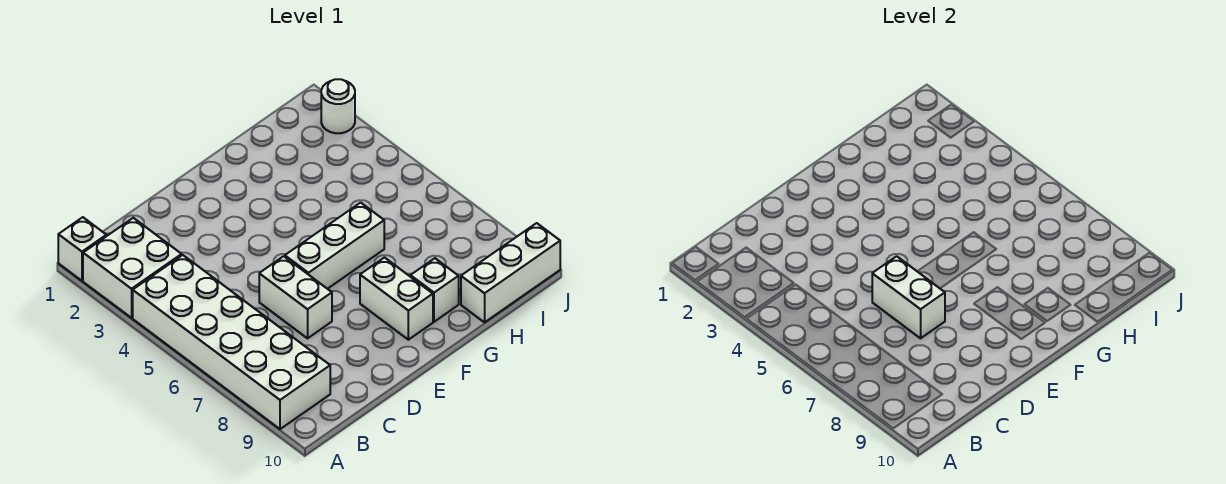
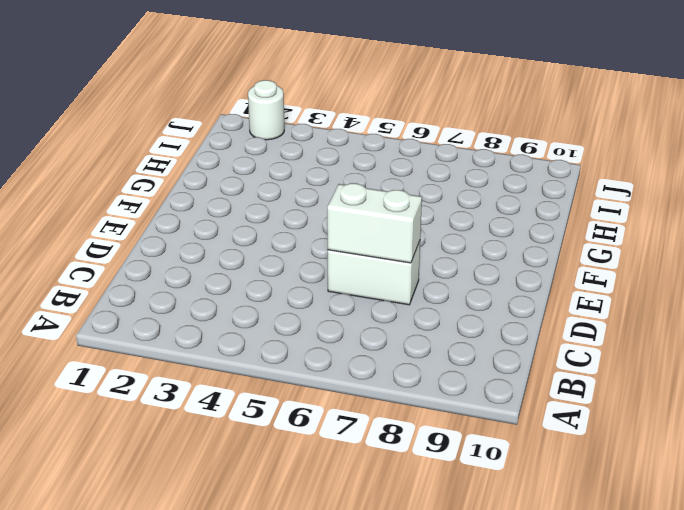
none -> white brick A1 level 1
none -> white brick A2:B3 level 1

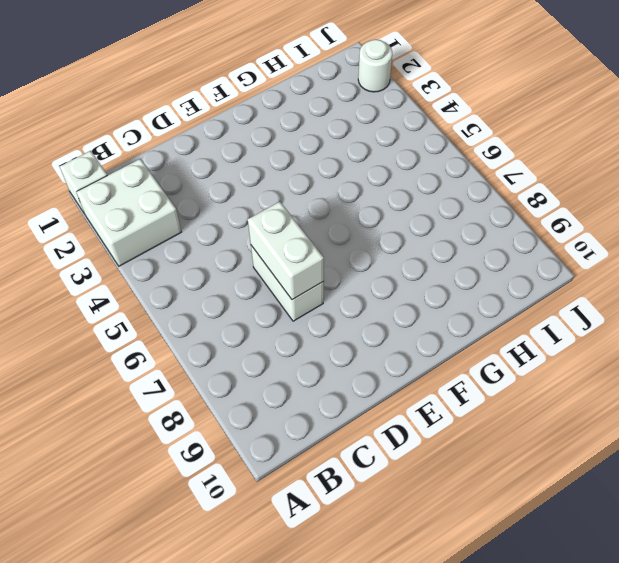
none -> white brick A4:B9 level 1
none -> white brick E6:G6 level 1

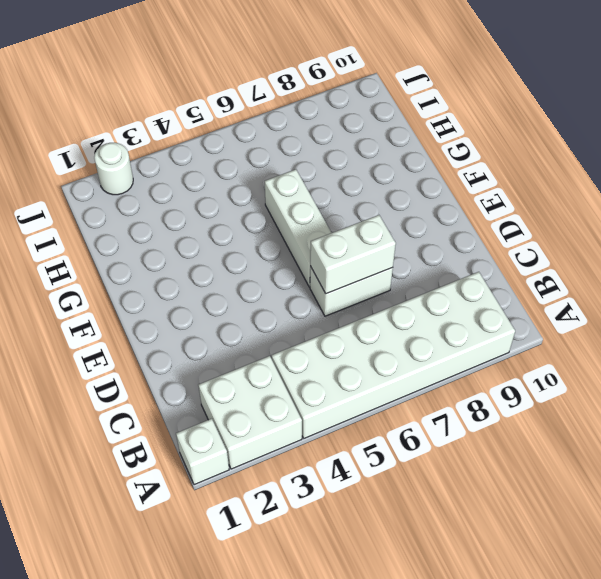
none -> white brick F8:F9 level 1
none -> white brick G9 level 1

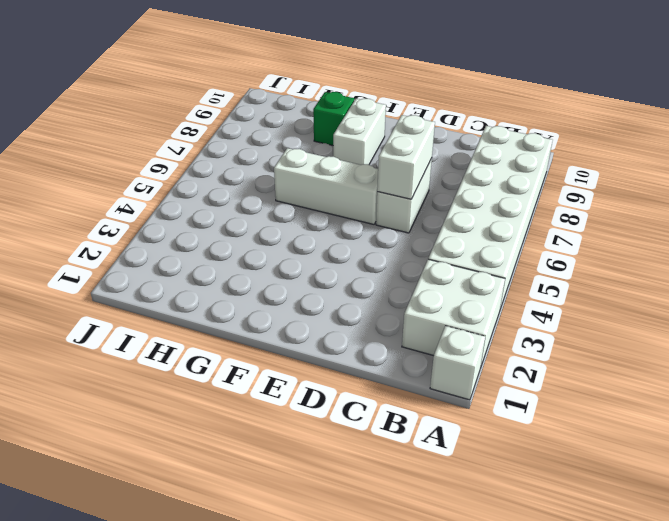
green brick G9 level 1 -> white brick G9 level 1
none -> white brick H10:J10 level 1
none -> white round brick J2 level 1

